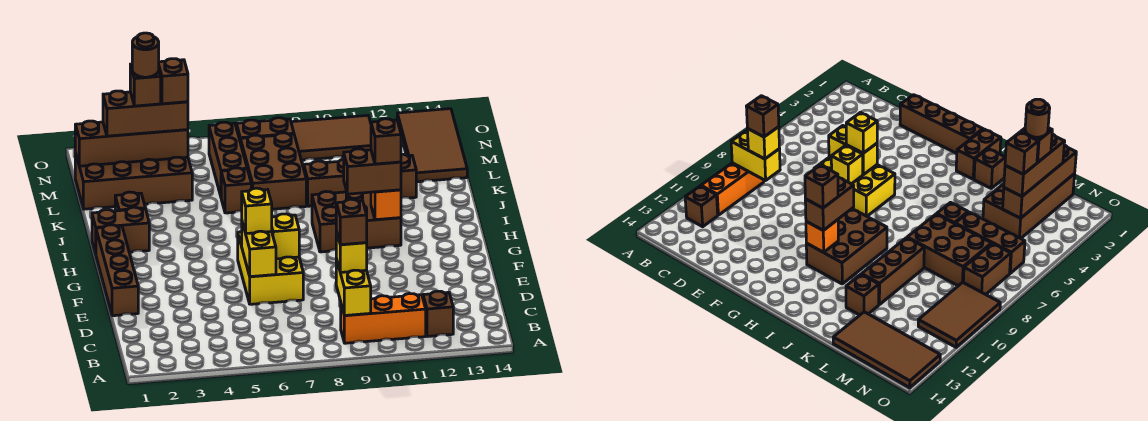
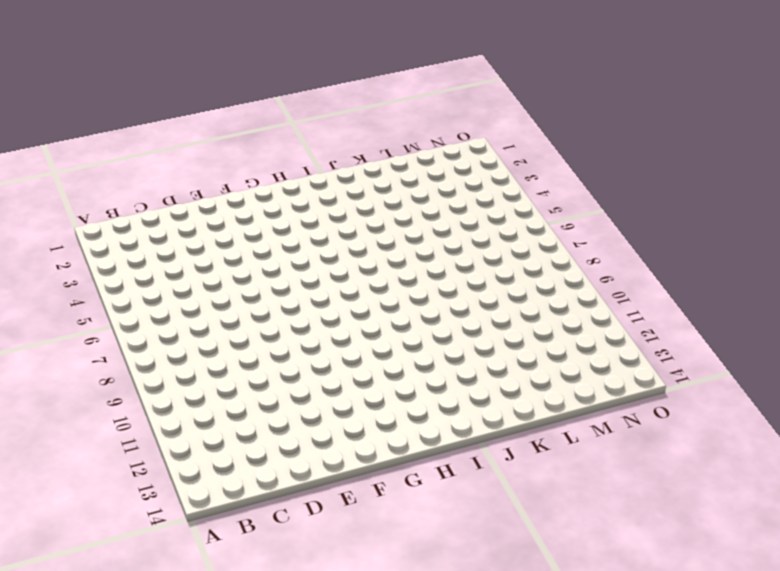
none -> orange brick B9:B11 level 1
none -> brown brick B12 level 1
none -> brown brick E1:H1 level 1
none -> yellow brick E6:G7 level 1

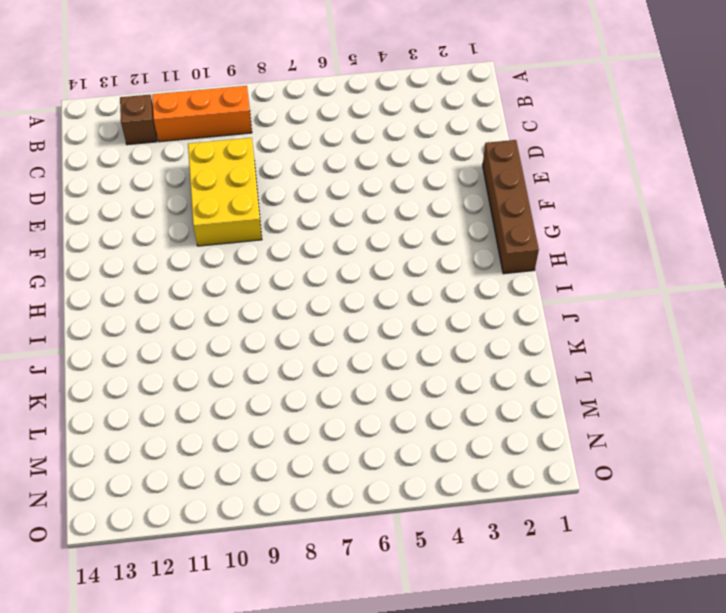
yellow brick D9:F10 level 1 -> yellow brick E6:G7 level 1
none -> brown brick H9:I11 level 1
none -> brown brick I1:I2 level 1
none -> brown brick J2 level 1
none -> brown brick K6 level 1

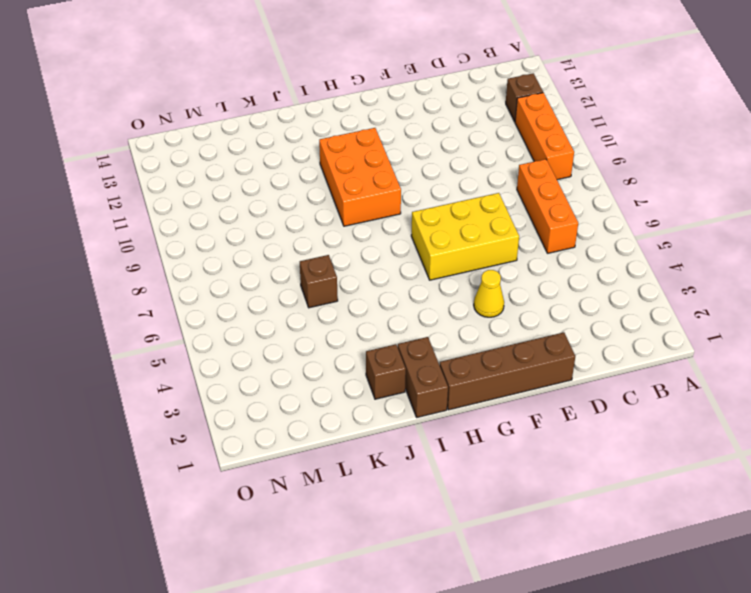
orange brick C6:C8 level 1 -> none
yellow cone F4 level 1 -> none
orange brick H9:I11 level 1 -> brown brick H9:I11 level 1
none -> brown brick K7:M8 level 1
none -> brown brick K9:K11 level 1
none -> brown brick K12 level 1
none -> brown brick L1:M4 level 1

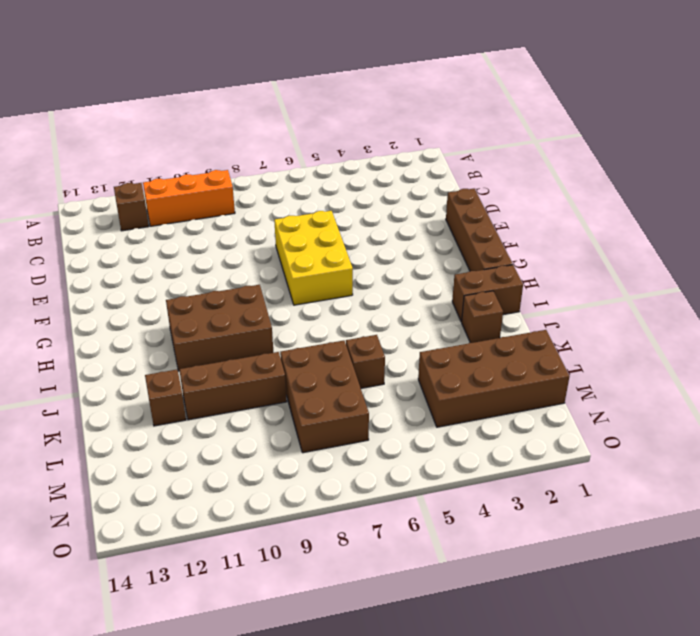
none -> brown brick L6:N6 level 1
none -> brown tile L13:O14 level 1
none -> brown brick N7:N8 level 1
none -> brown tile N9:O11 level 1

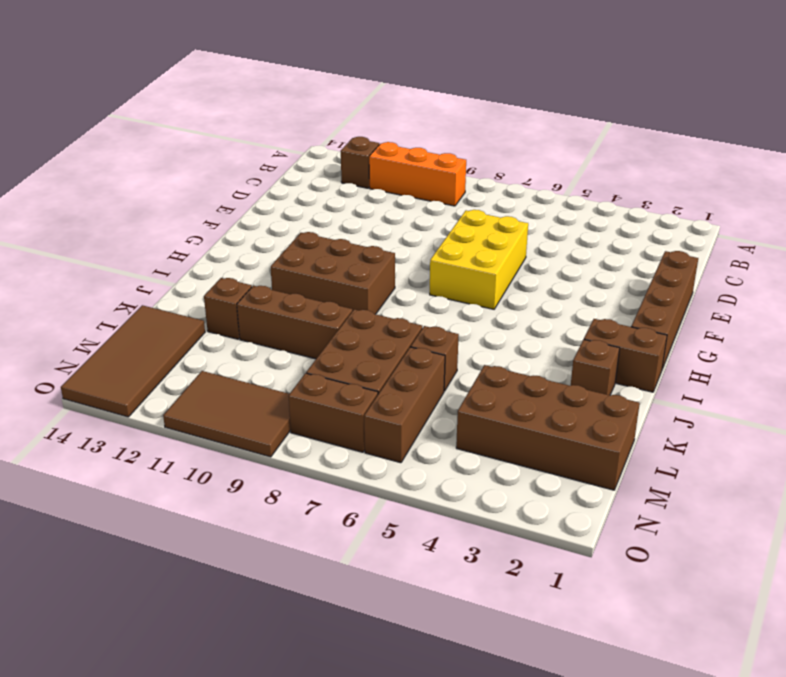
none -> yellow brick B9:C9 level 2
none -> yellow brick E6:F6 level 2
none -> yellow brick F7 level 2
none -> orange brick H11 level 2

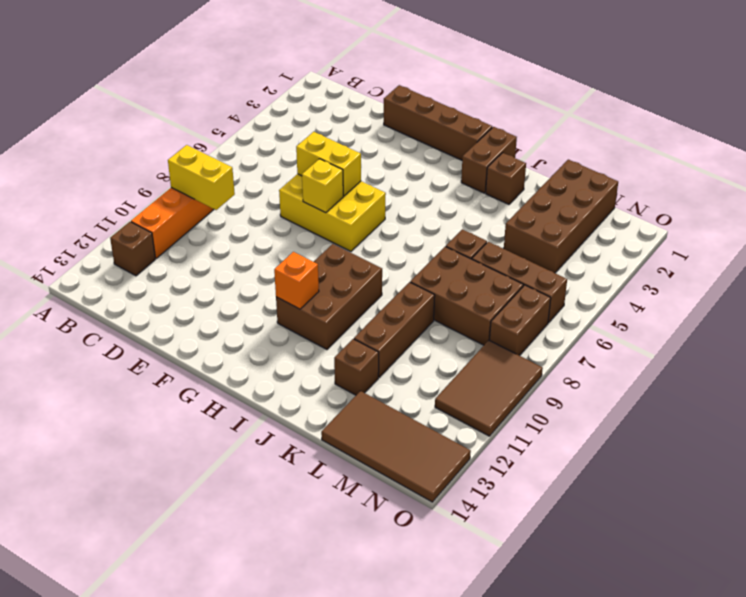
none -> brown brick M1:M4 level 2
none -> yellow brick C9 level 3
none -> yellow brick F6 level 3
none -> brown brick H10:H11 level 3

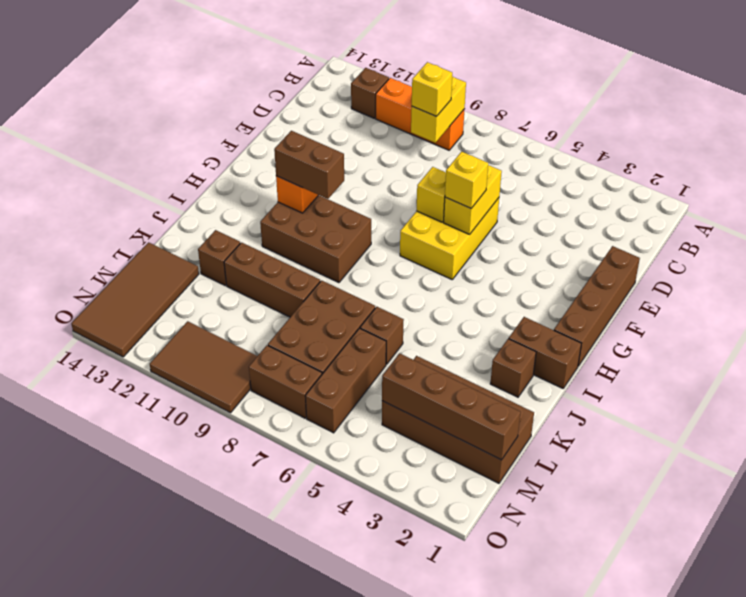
none -> brown brick M2:M4 level 3
none -> brown brick C9 level 4
none -> brown brick H11 level 4
none -> brown brick M3 level 4

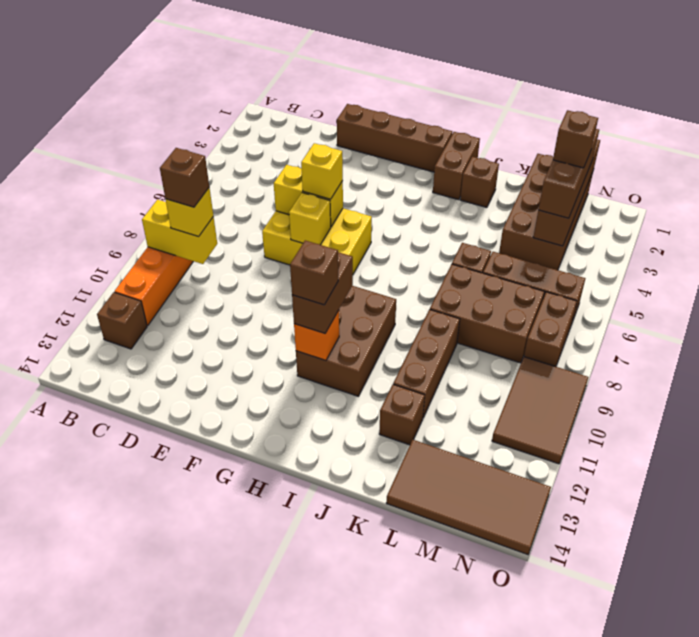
none -> brown brick M4 level 4
none -> brown round brick M3 level 5

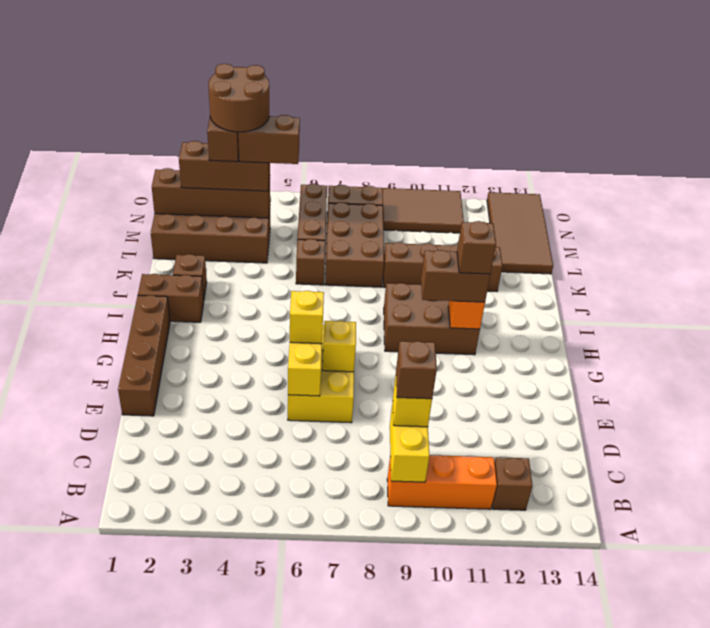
brown round brick M3:N4 level 5 -> brown round brick M3 level 5
brown brick M4:M5 level 4 -> brown brick M4 level 4

